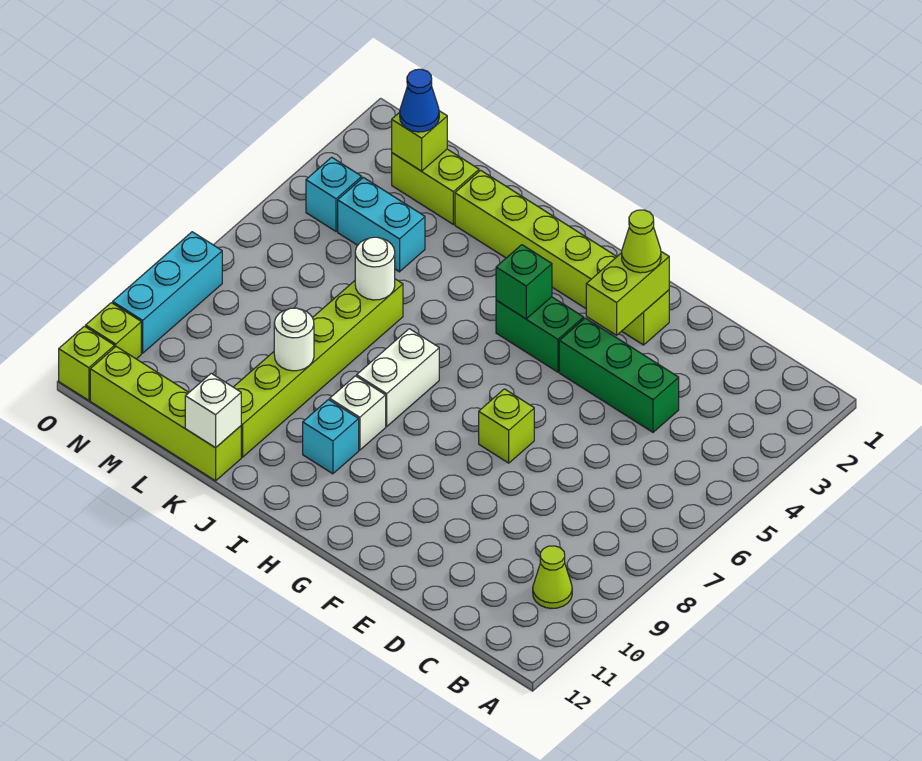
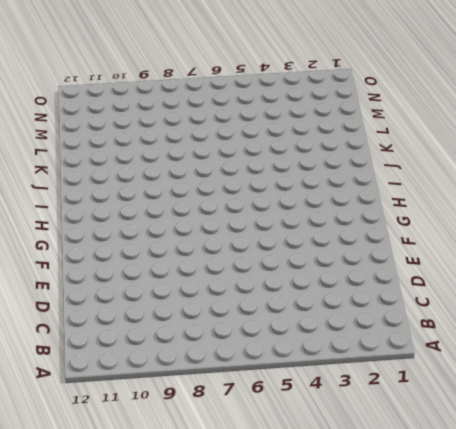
none -> lime cone B10 level 1
none -> green brick D4:F4 level 1
none -> lime brick F2:K2 level 1

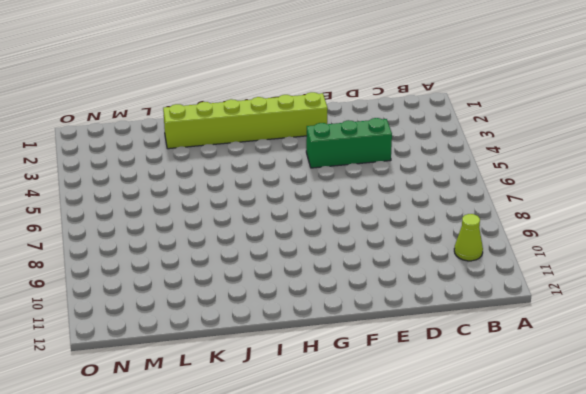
none -> lime brick F7 level 1
none -> green brick G4:H4 level 1
none -> white brick I7:I8 level 1

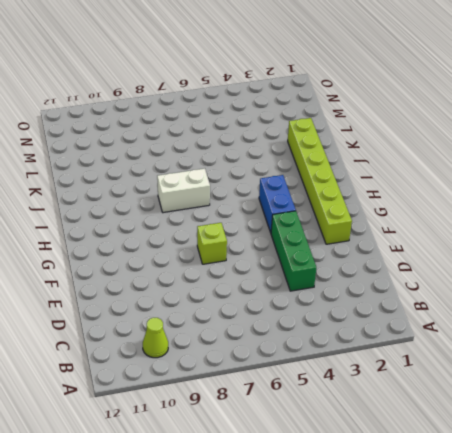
blue brick G4:H4 level 1 -> green brick G4:H4 level 1
none -> white brick I9 level 1
none -> cyan brick I10 level 1
none -> lime brick K6:K11 level 1

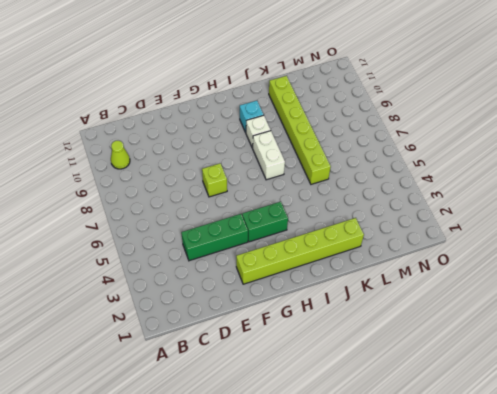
none -> lime brick K12:N12 level 1
none -> lime brick L2:M2 level 1
none -> cyan brick L4:M4 level 1

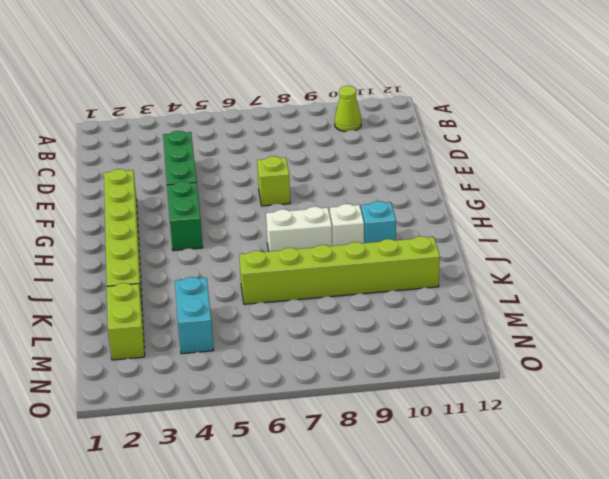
none -> lime brick K12:N12 level 1
none -> cyan brick N4 level 1
none -> cyan brick O8:O10 level 1

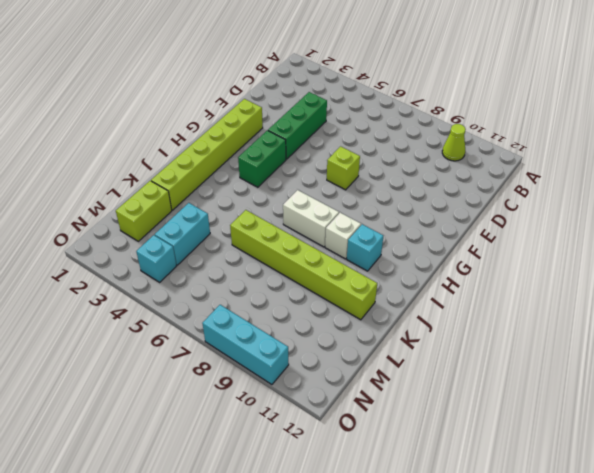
none -> lime brick K12:N12 level 1
none -> lime brick O11 level 1
none -> lime brick O12 level 1

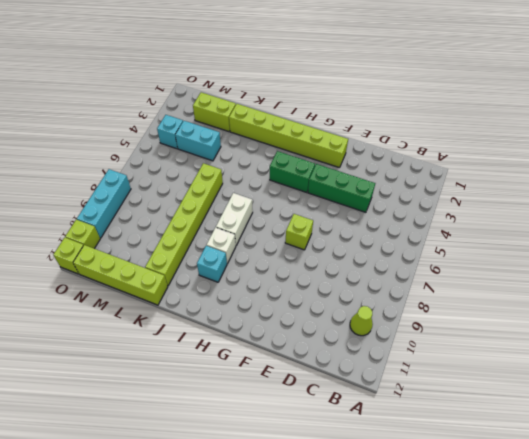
none -> lime brick F2:F3 level 2
none -> green brick H4 level 2
none -> white round brick K6 level 2

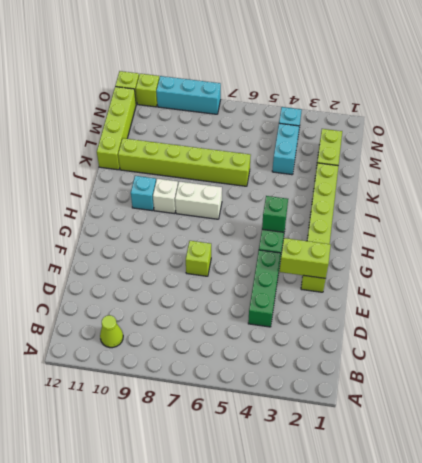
none -> white round brick K6 level 2
none -> white round brick K9 level 2
none -> white brick K12 level 2

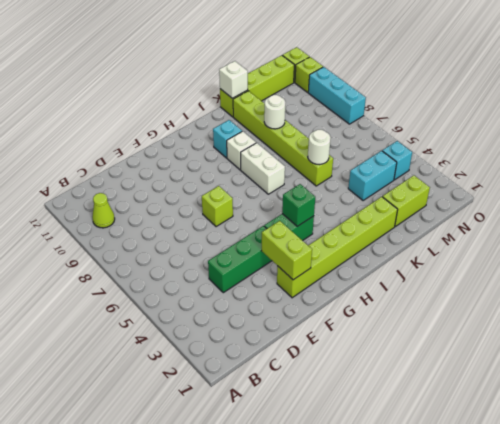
none -> lime brick M2 level 2
none -> lime cone F2 level 3
none -> blue cone M2 level 3

